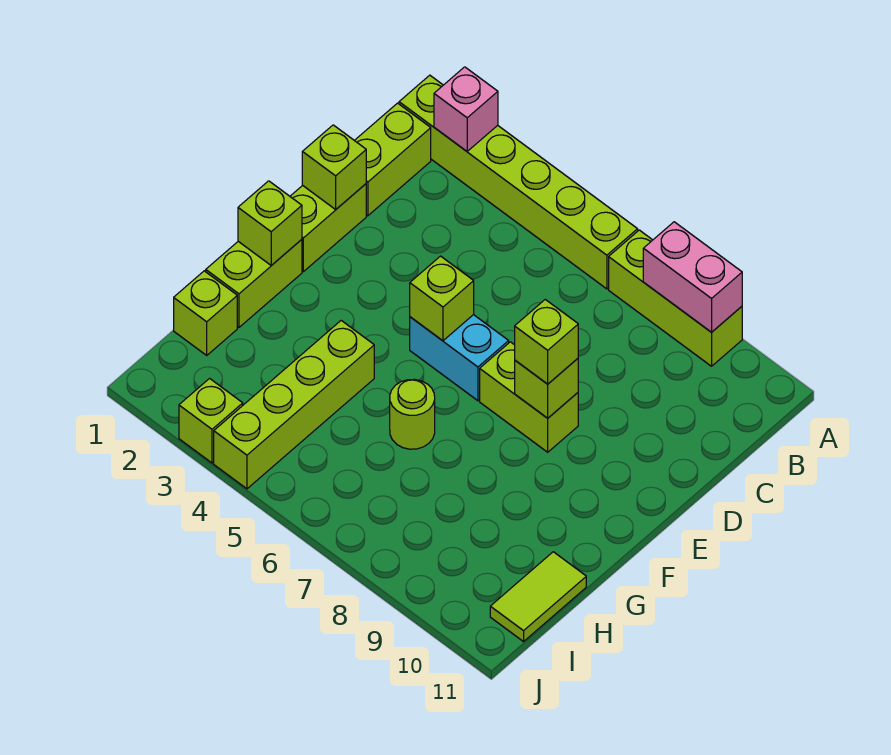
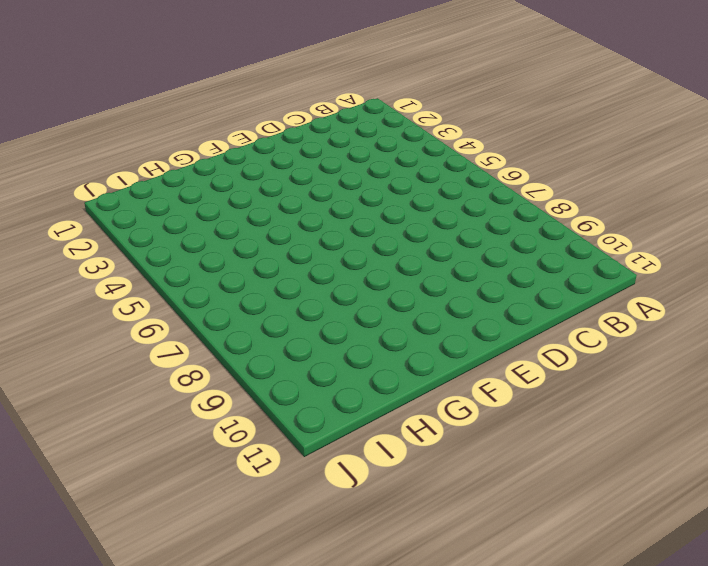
none -> lime brick A1:A6 level 1
none -> lime brick A7:A9 level 1
none -> lime brick B1:C1 level 1

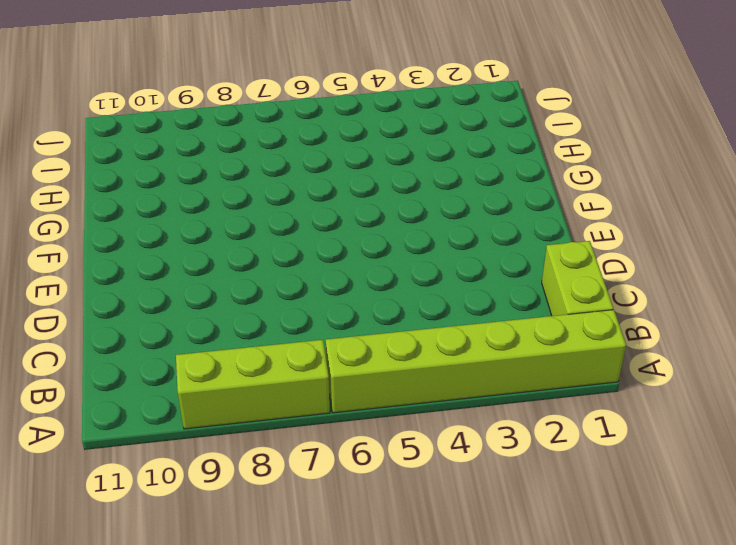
none -> lime brick D1:E1 level 1
none -> cyan brick E5:E6 level 1
none -> lime brick E7:E8 level 1

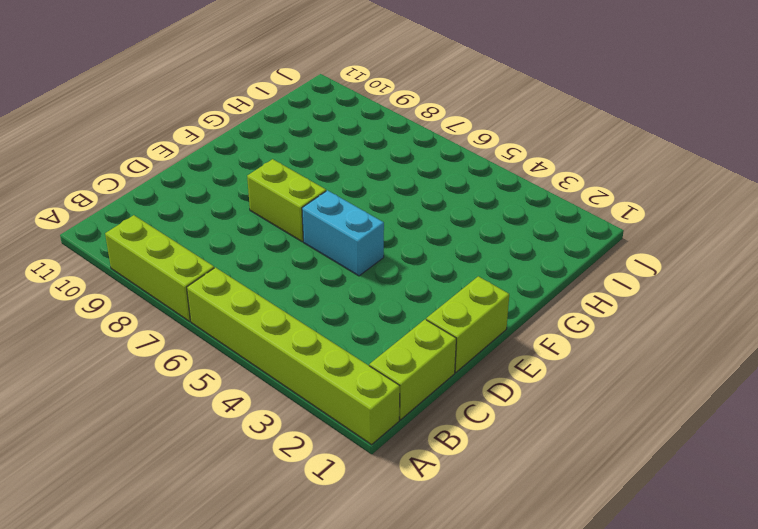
none -> lime brick F1:G1 level 1
none -> lime brick G4:J4 level 1
none -> lime round brick G6 level 1

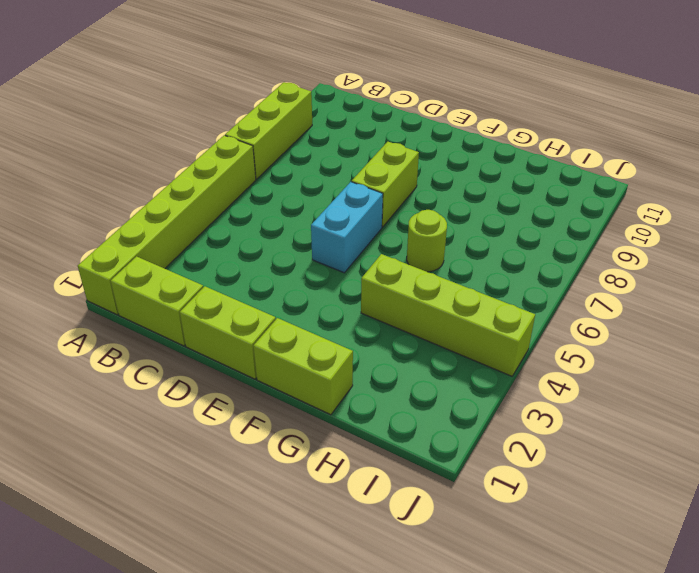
none -> lime brick H1 level 1
none -> lime tile H11:I11 level 1
none -> lime brick J3 level 1

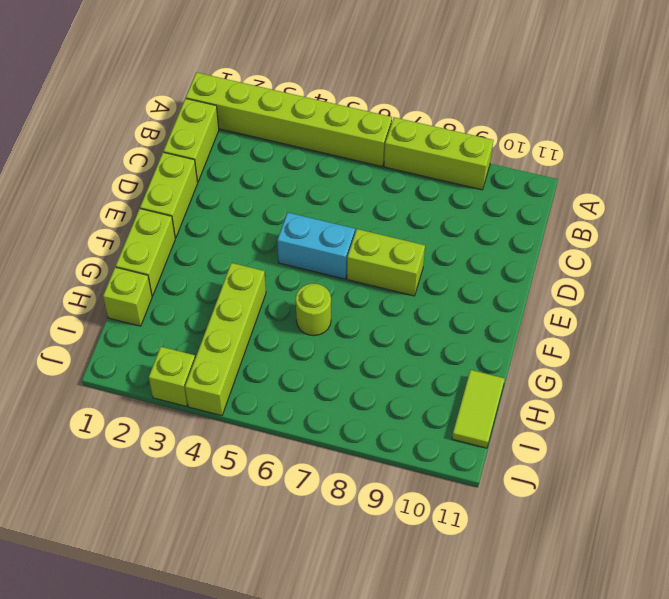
none -> pink brick A2 level 2
none -> pink brick A8:A9 level 2
none -> lime brick D1 level 2

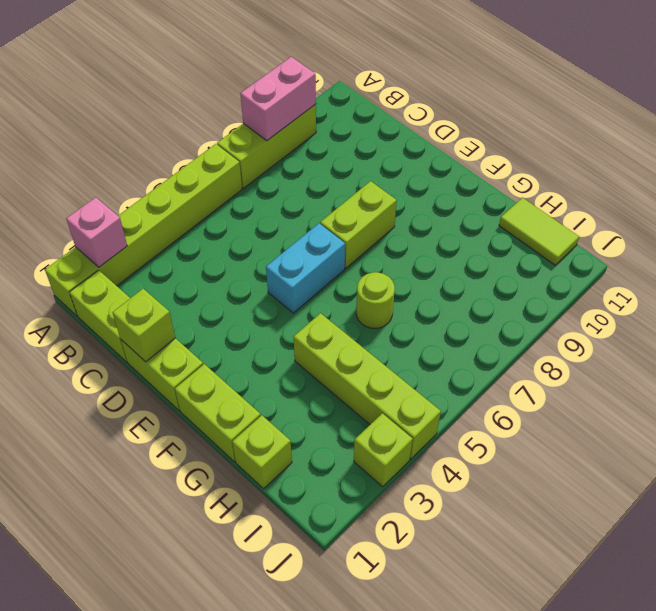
none -> lime brick E5 level 2
none -> lime brick E8 level 2
none -> lime brick F1 level 2

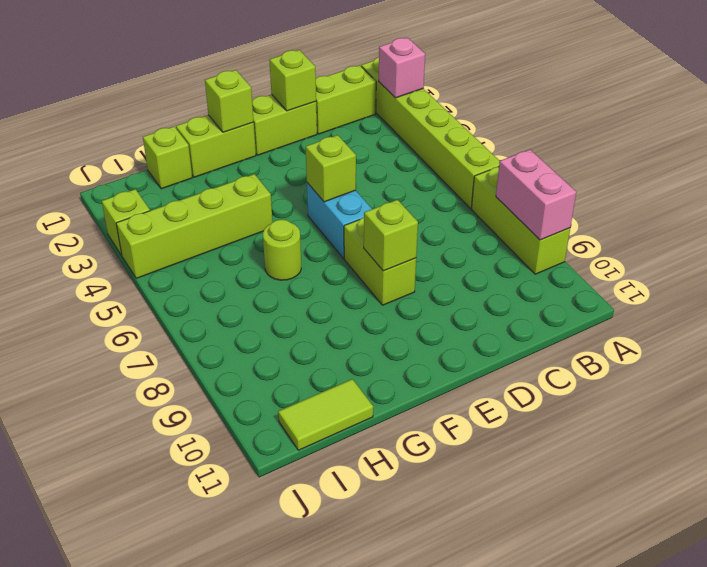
none -> lime brick E8 level 3

